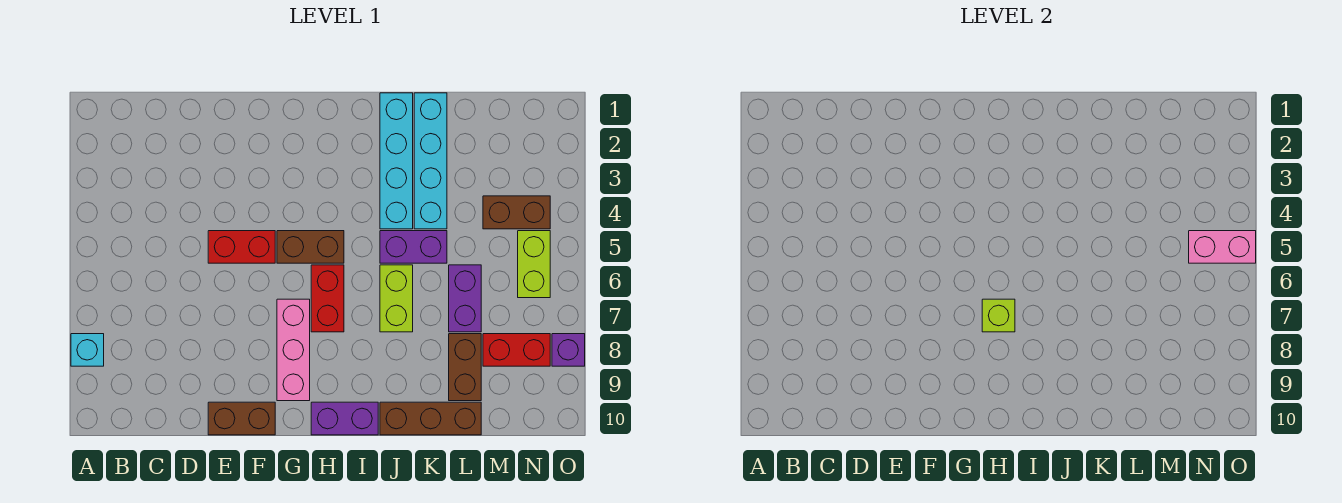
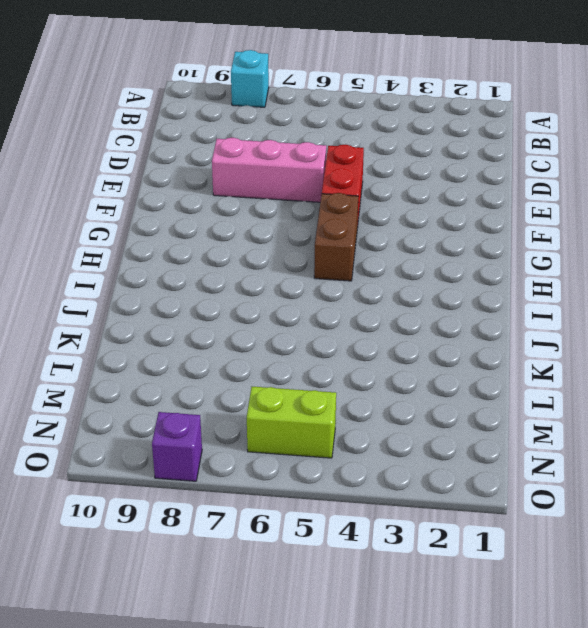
pink brick E6:E8 level 1 -> pink brick G7:G9 level 1
none -> brown brick E10:F10 level 1
none -> red brick H6:H7 level 1
none -> purple brick H10:I10 level 1

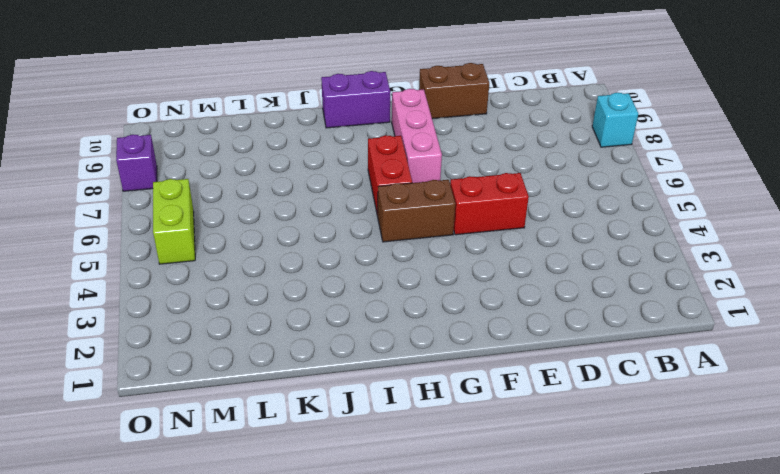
none -> cyan brick J1:J4 level 1
none -> purple brick J5:K5 level 1
none -> lime brick J6:J7 level 1

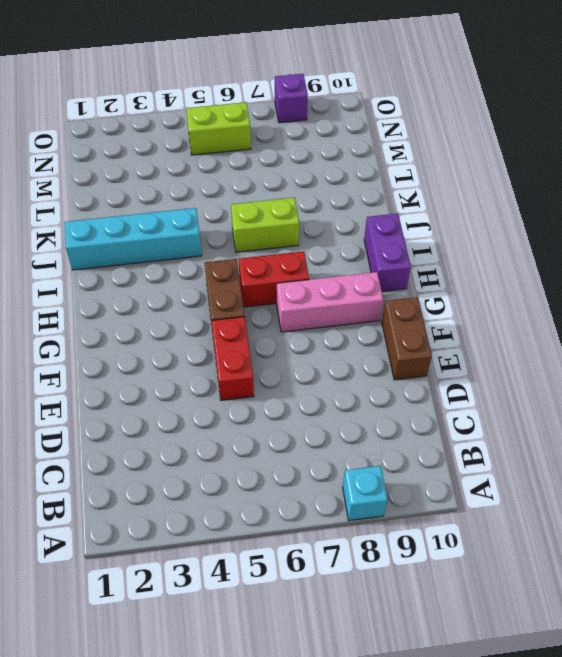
none -> purple brick J5:K5 level 1
none -> brown brick J10:L10 level 1
none -> cyan brick K1:K4 level 1

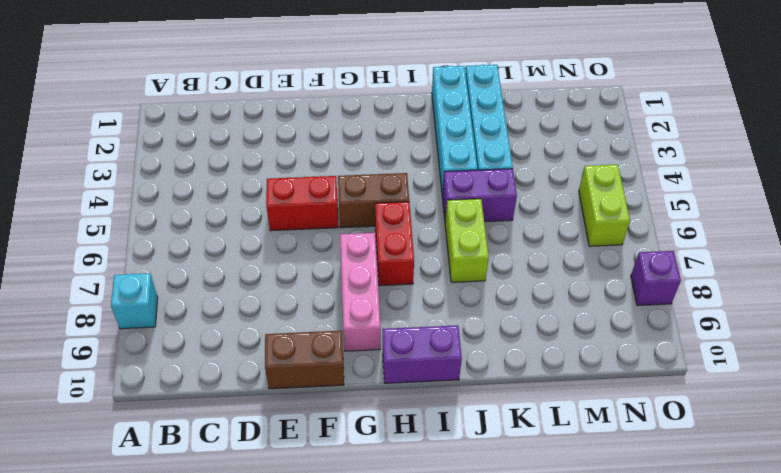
none -> brown brick J10:L10 level 1
none -> purple brick L6:L7 level 1
none -> brown brick L8:L9 level 1

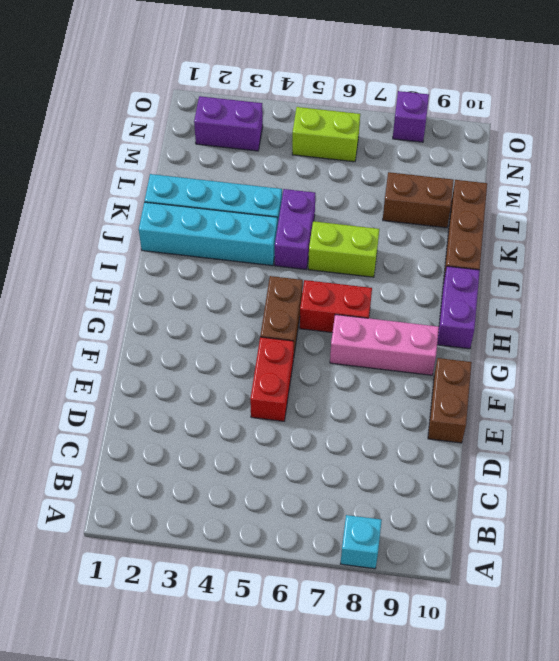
purple brick N2:N3 level 1 -> purple brick L6:L7 level 1
none -> brown brick M4:N4 level 1
none -> red brick M8:N8 level 1
none -> lime brick H7 level 2

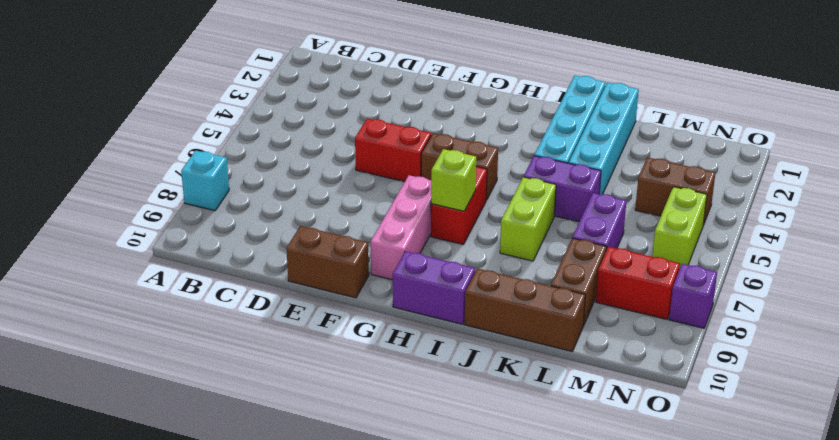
none -> pink brick N5:O5 level 2

